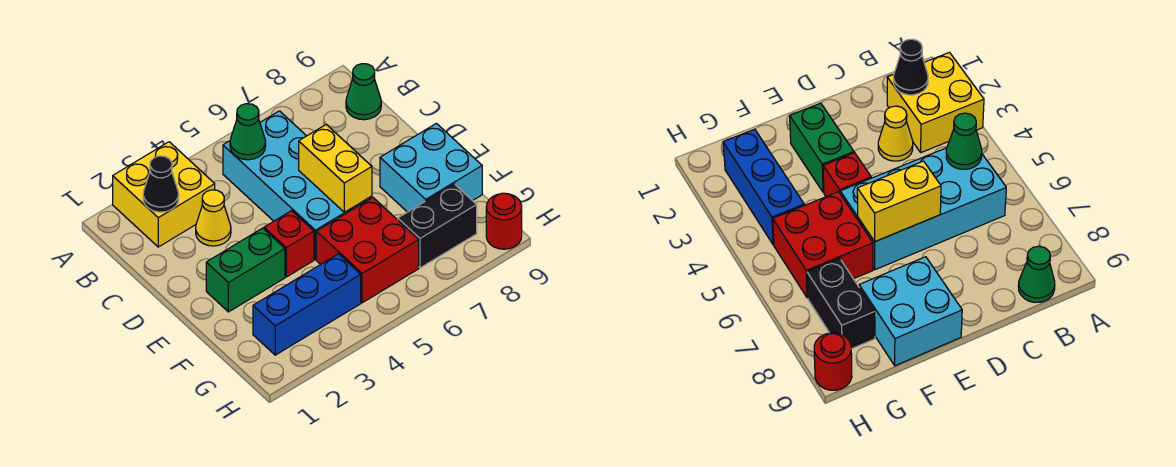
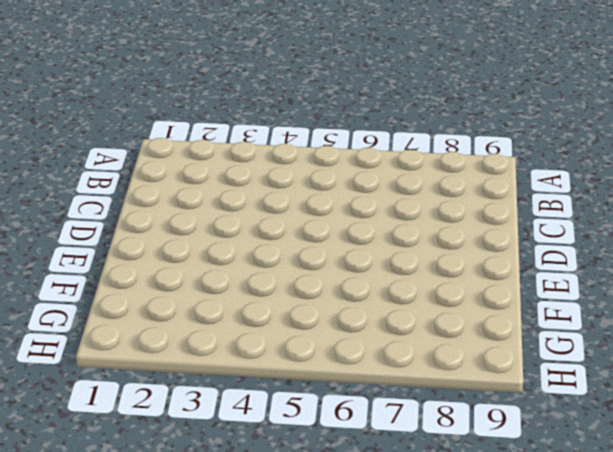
none -> yellow brick A2:B3 level 1
none -> cyan brick B5:E6 level 1
none -> green cone B9 level 1

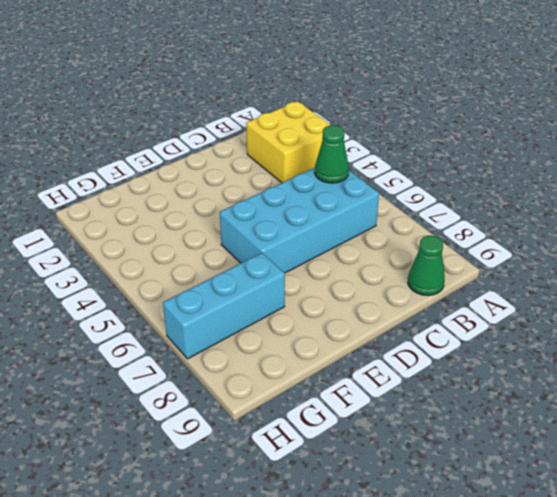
cyan brick F7:H7 level 1 -> black brick G7:G8 level 1
none -> yellow cone C3 level 1
none -> green brick E2:E3 level 1
none -> red brick E4 level 1

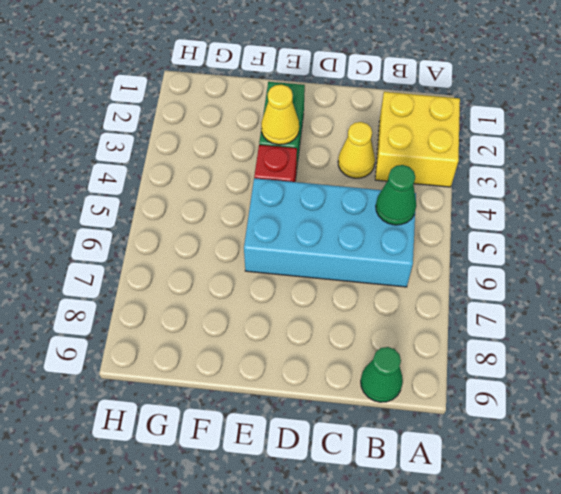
yellow cone E3 level 2 -> none
none -> cyan brick E8:F9 level 1
none -> red brick F5:G6 level 1
none -> blue brick G2:G4 level 1

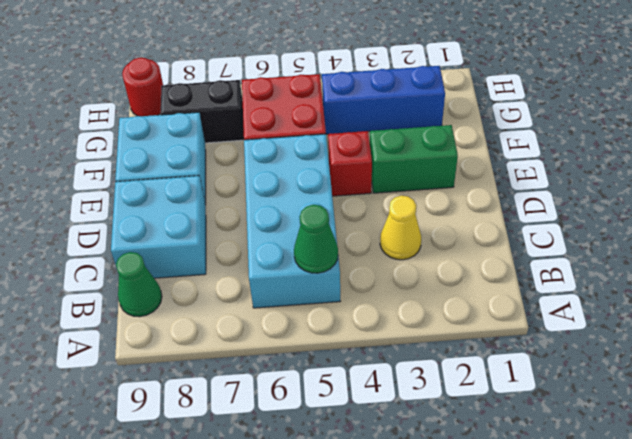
cyan brick C8:D9 level 1 -> none
none -> yellow brick A2:B3 level 1
none -> black cone B2 level 2
none -> yellow brick D6:E6 level 2

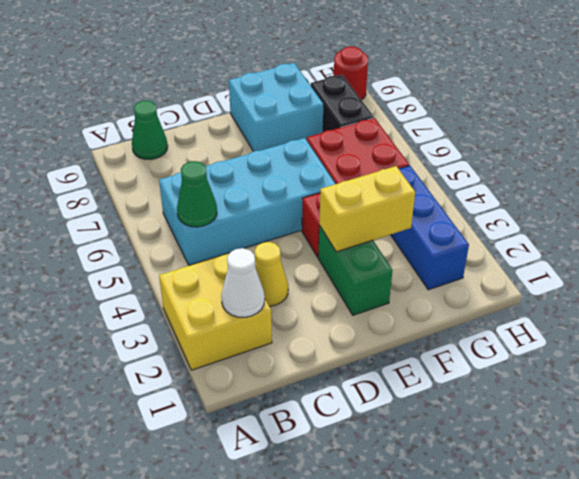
white cone B2 level 2 -> black cone B2 level 2
yellow brick E3:F3 level 2 -> yellow brick D6:E6 level 2

